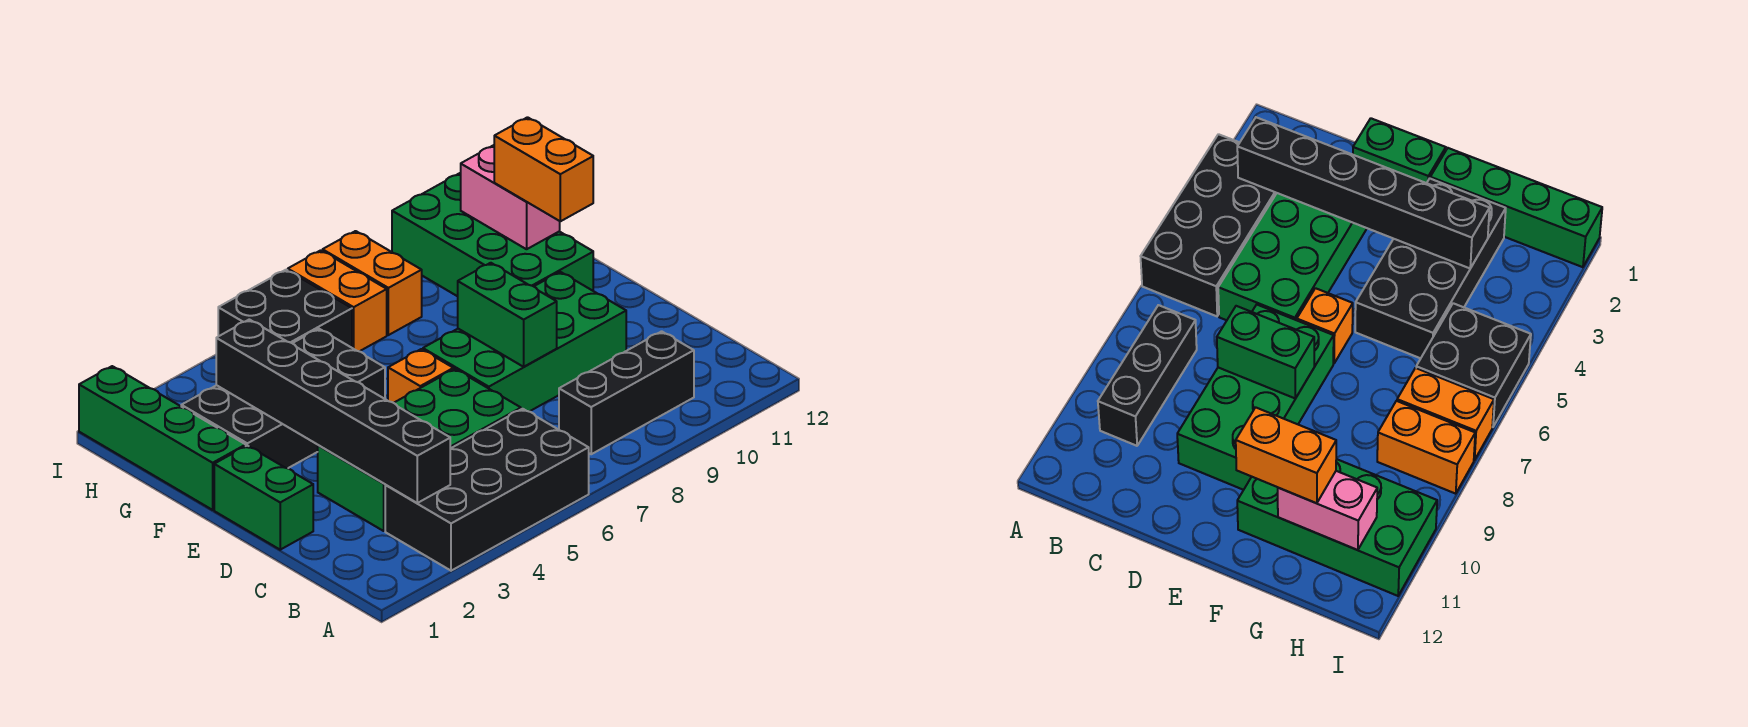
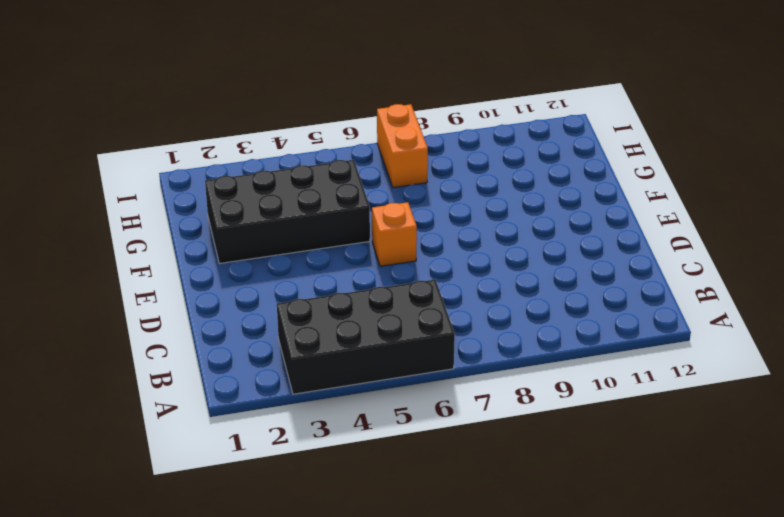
none -> black brick B8:B10 level 1
none -> green brick C3:D6 level 1
none -> green brick D1:E1 level 1

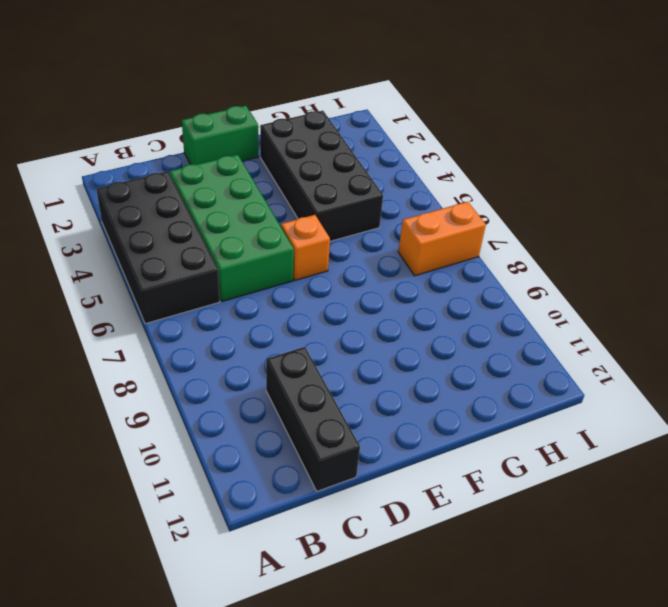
black brick C10:C12 level 1 -> black brick B8:B10 level 1
none -> green brick D7:E10 level 1
none -> green brick F1:I1 level 1
none -> green brick F10:I11 level 1

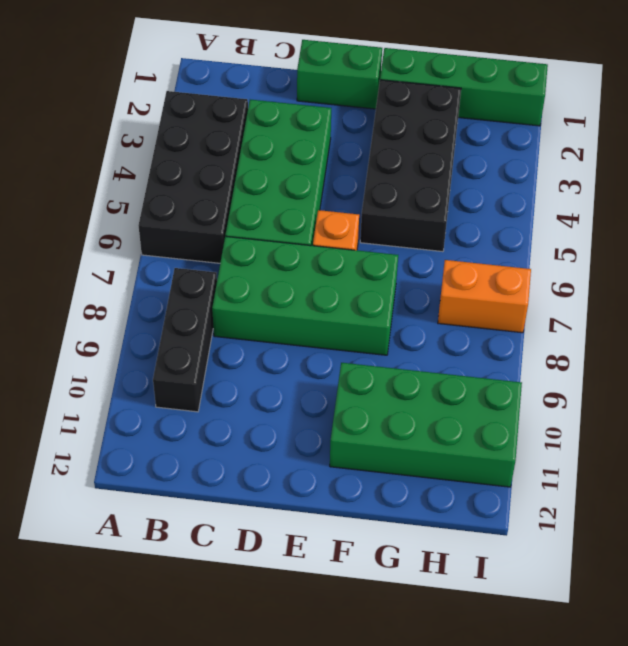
green brick C7:F8 level 1 -> green brick D7:E10 level 1
none -> black brick H5:I6 level 1
none -> orange brick H8:I8 level 1
none -> black brick B3:G3 level 2

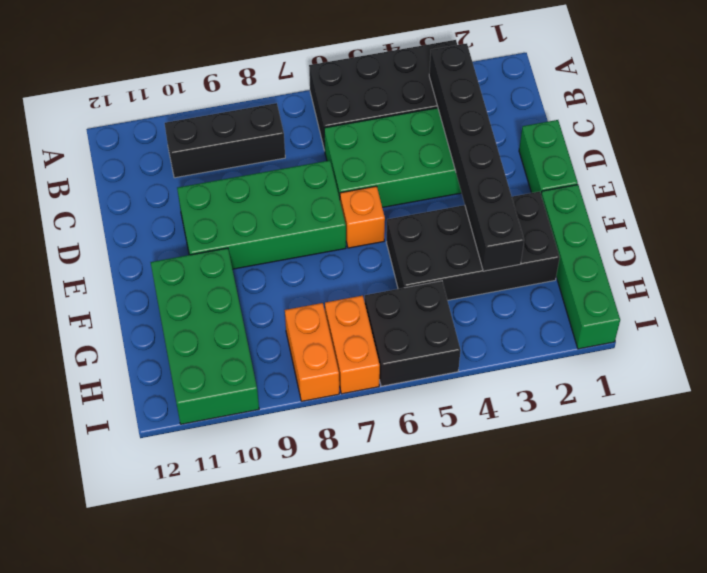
none -> green brick D8:E8 level 2
none -> pink brick G11:H11 level 2
none -> orange brick F11:G11 level 3

